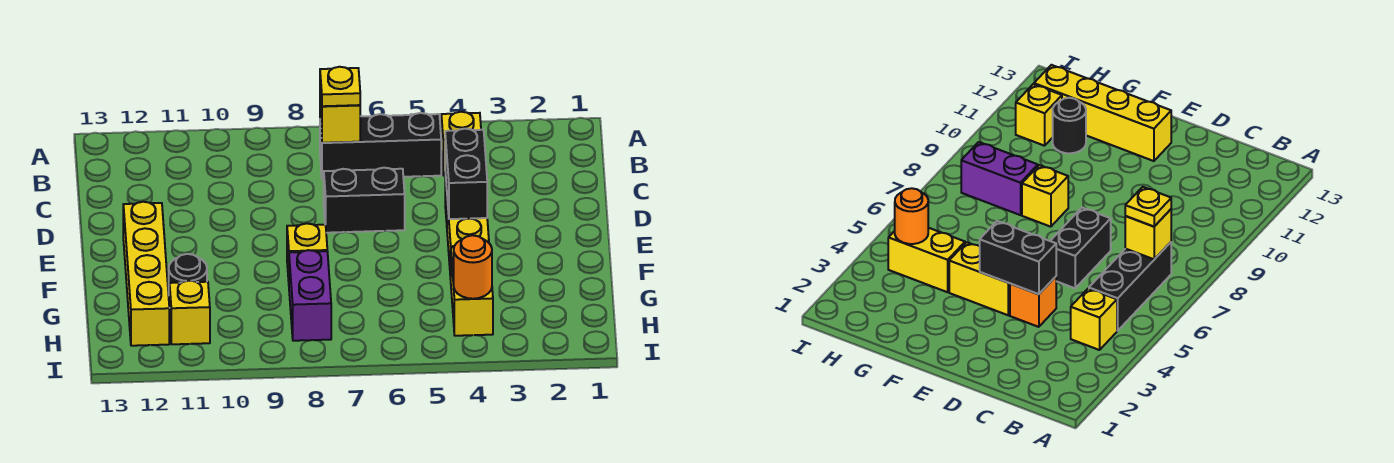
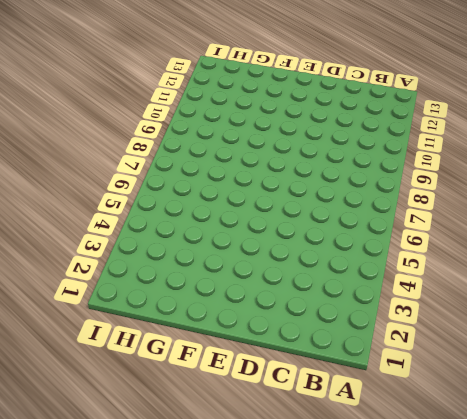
none -> yellow brick B4 level 1
none -> black brick B5:B7 level 1
none -> orange brick D4 level 1

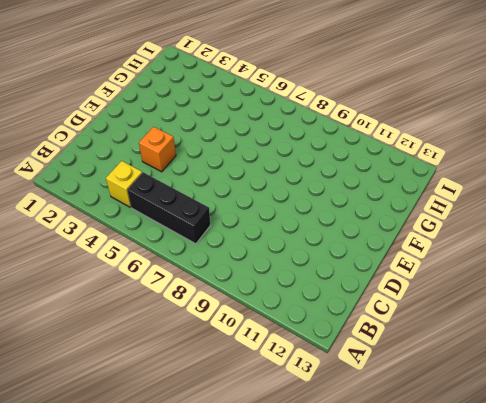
none -> black brick D6:D7 level 1
none -> yellow brick E4:F4 level 1
none -> yellow brick E12:H12 level 1

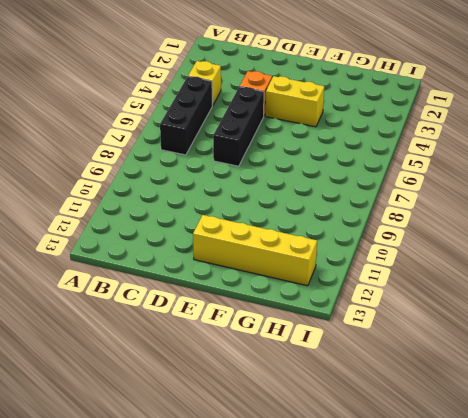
black brick D5:D7 level 1 -> black brick D6:D7 level 1
none -> yellow brick F8 level 1
none -> yellow brick G4:H4 level 1
none -> purple brick G8:H8 level 1

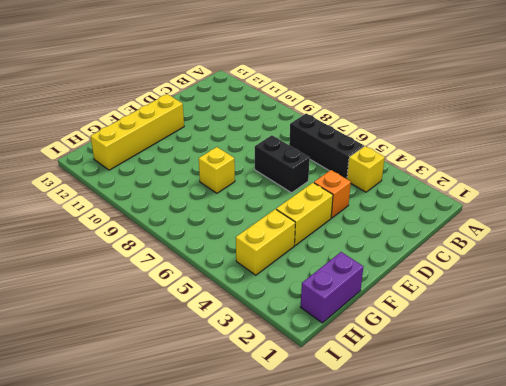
purple brick G1:H1 level 1 -> purple brick G8:H8 level 1
none -> black round brick G11 level 1
none -> yellow brick H11 level 1
none -> yellow brick B7 level 2

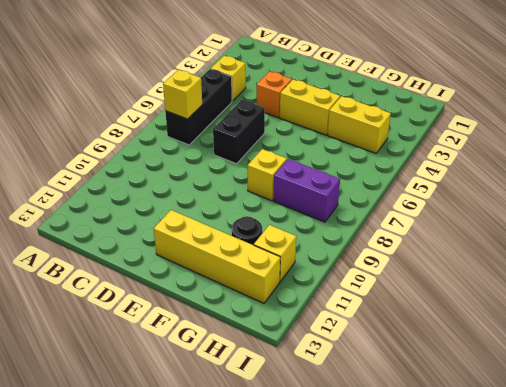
none -> black brick D4:E4 level 2
none -> orange round brick H4 level 2
none -> yellow plate B7 level 3

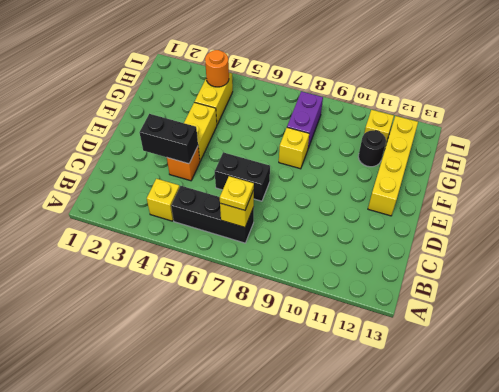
black brick D3:D4 level 2 -> black brick D4:E4 level 2

